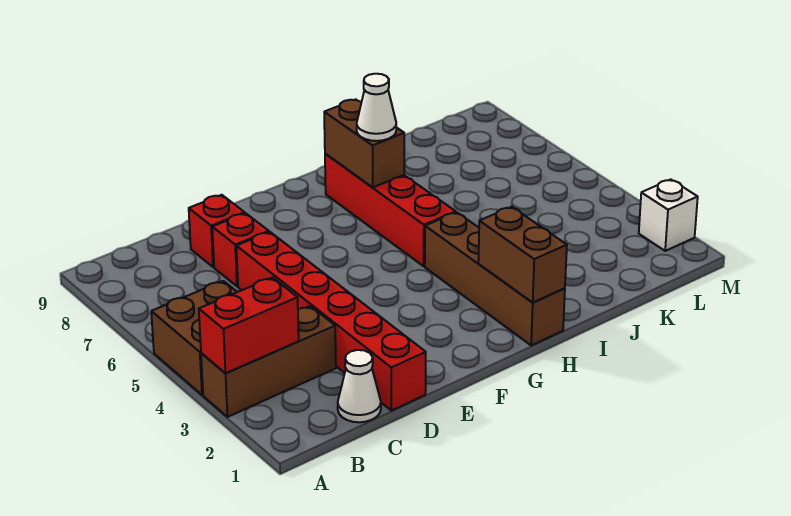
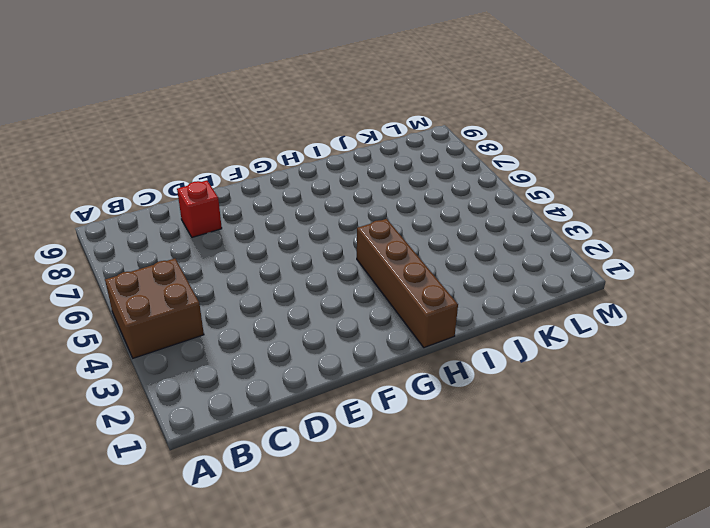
none -> brown brick A3:C3 level 1
none -> white cone C1 level 1
none -> red brick D1:D6 level 1

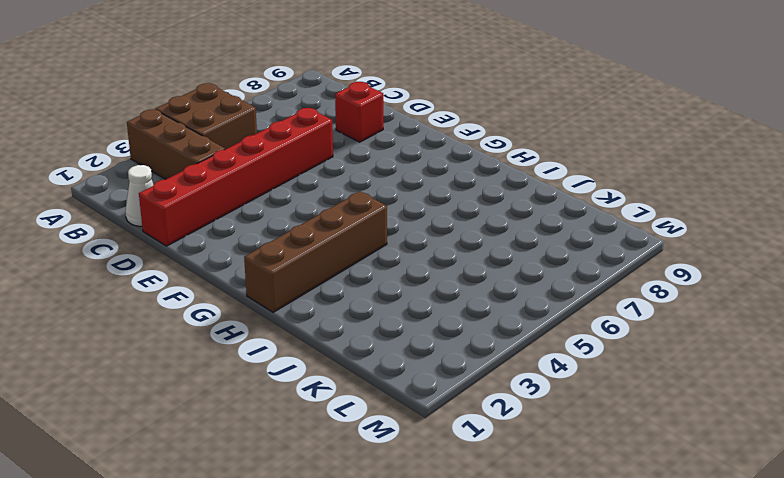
none -> red brick D7 level 1
none -> red brick H5:H8 level 1
none -> white brick M2 level 1

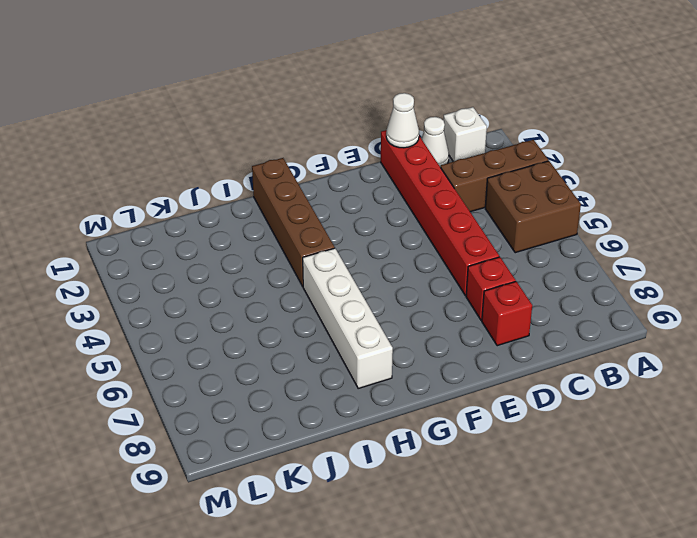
white brick B1 level 1 -> white brick M2 level 1
white cone D1 level 2 -> white cone H7 level 3
white brick H5:H8 level 1 -> red brick H5:H8 level 1
none -> red brick A3:B3 level 2
none -> brown brick H1:H2 level 2
none -> brown brick H7:H8 level 2

